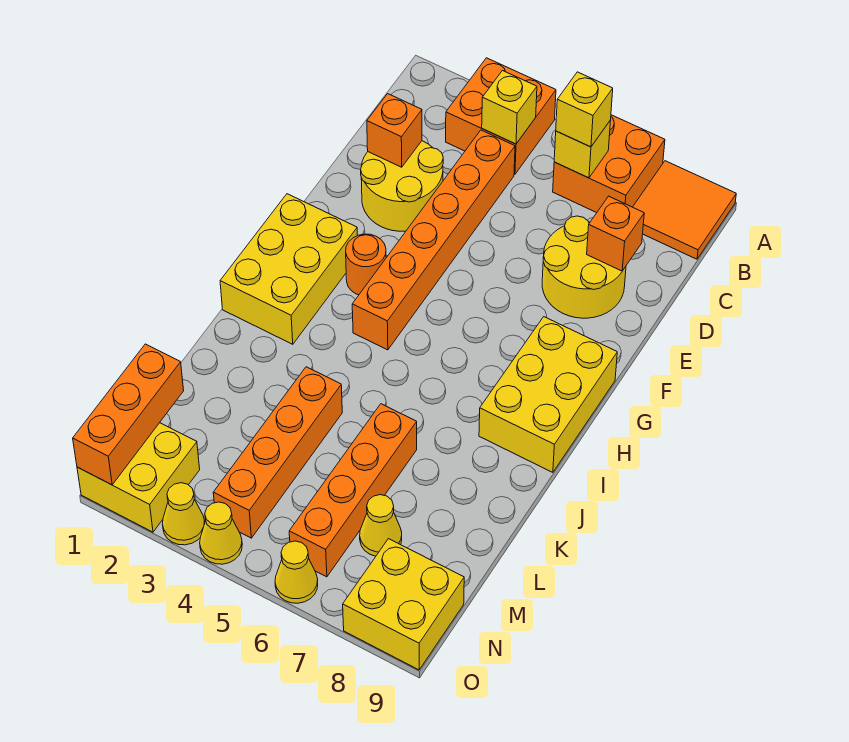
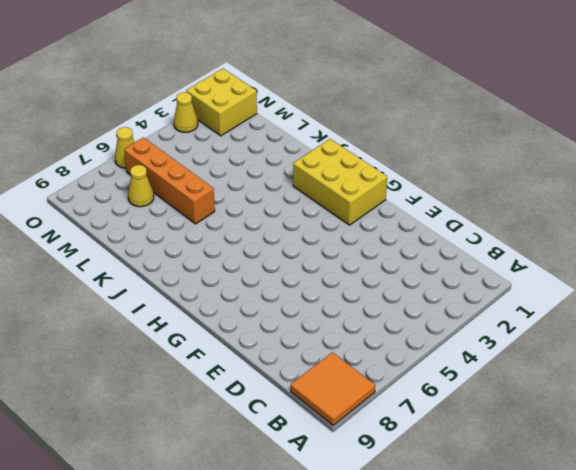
none -> orange brick A3:B4 level 1
none -> orange brick A6:B7 level 1
none -> orange brick C4:H4 level 1

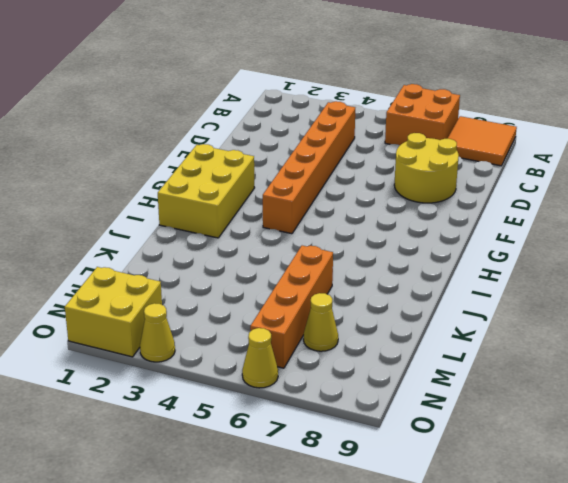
none -> orange brick A3:B4 level 1
none -> yellow round brick D2:E3 level 1
none -> orange round brick G3 level 1

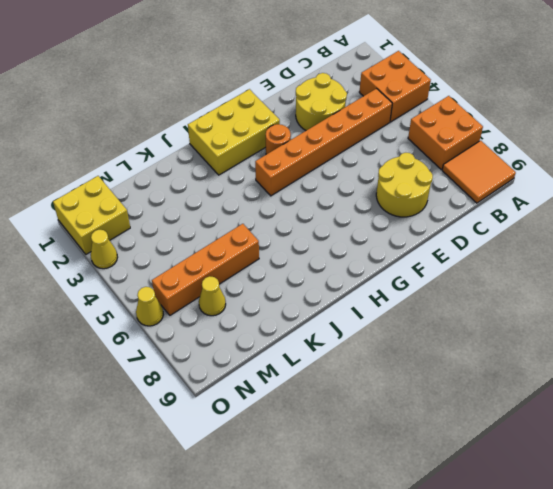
none -> yellow brick G8:I9 level 1
none -> orange brick K4:N4 level 1
none -> yellow brick N8:O9 level 1

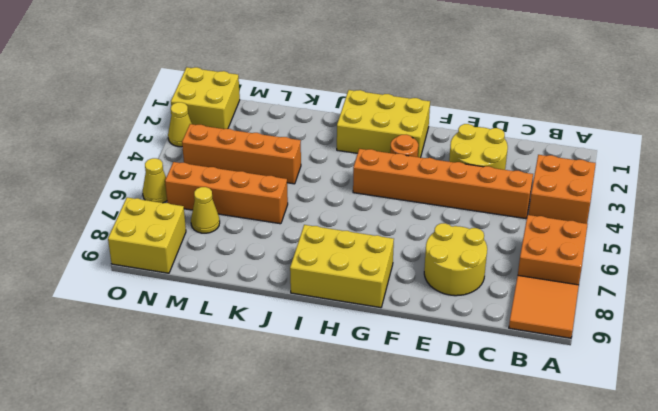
none -> yellow cone O4 level 1
none -> yellow brick B4 level 2
none -> yellow brick B6 level 2

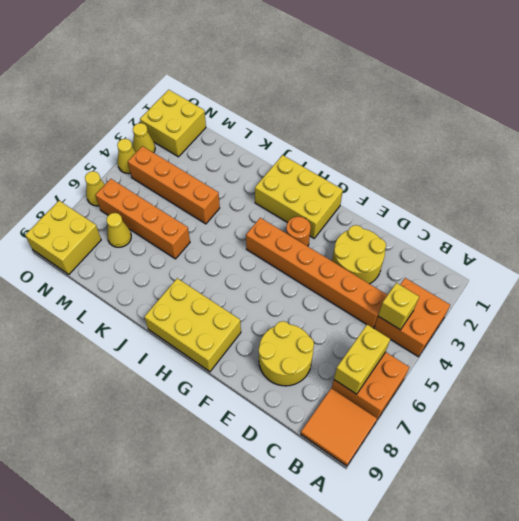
yellow brick B6:B7 level 2 -> yellow brick B6 level 2
none -> orange brick D2 level 2
none -> orange brick D8 level 2
none -> orange brick M1:O1 level 2

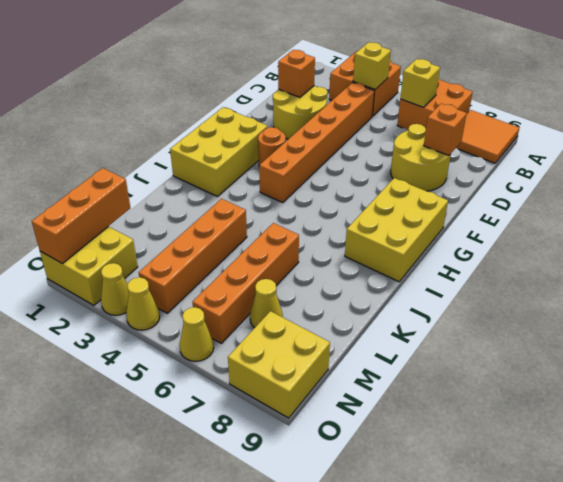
none -> yellow brick B6 level 3

